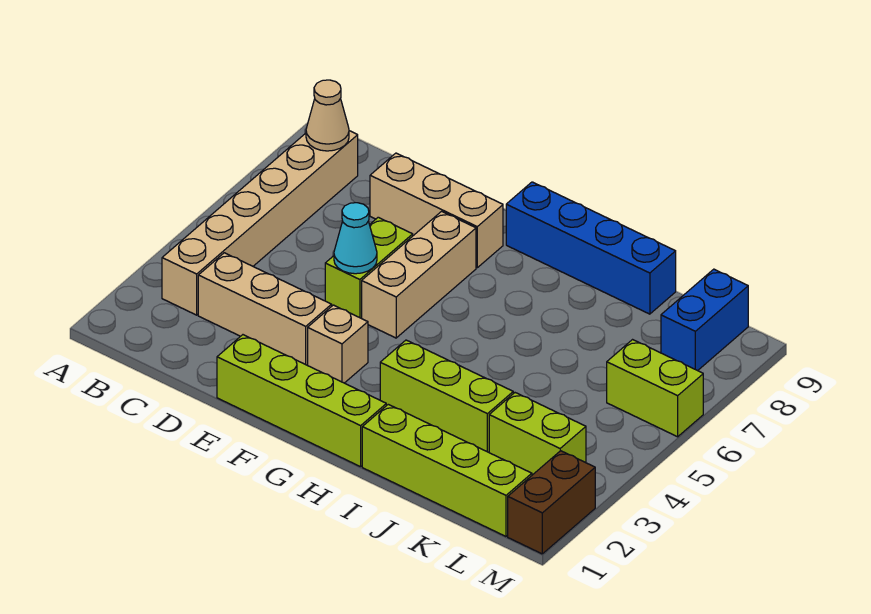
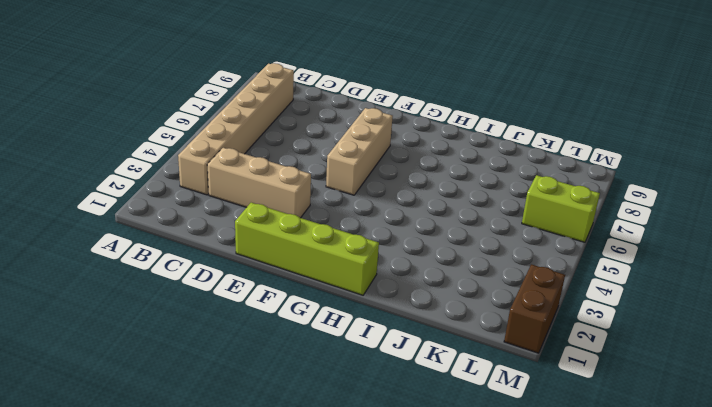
none -> tan brick D8:F8 level 1
none -> lime brick E5:E6 level 1
none -> tan brick F3 level 1

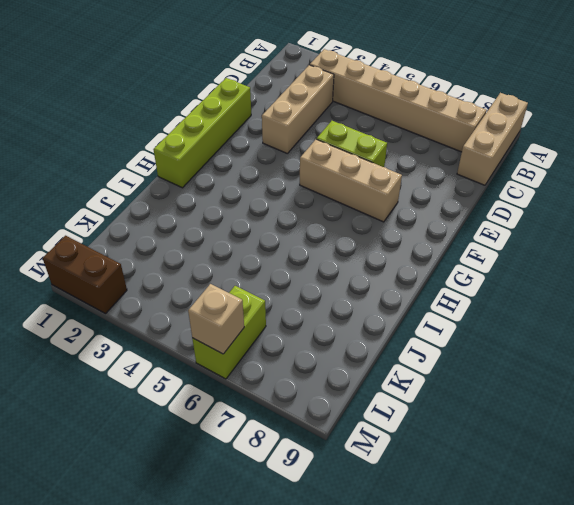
tan brick A9:C9 level 1 -> tan brick D8:F8 level 1
tan brick M6 level 2 -> tan brick F3 level 1
none -> blue brick G9:J9 level 1
none -> lime brick H3:J3 level 1
none -> lime brick I1:L1 level 1

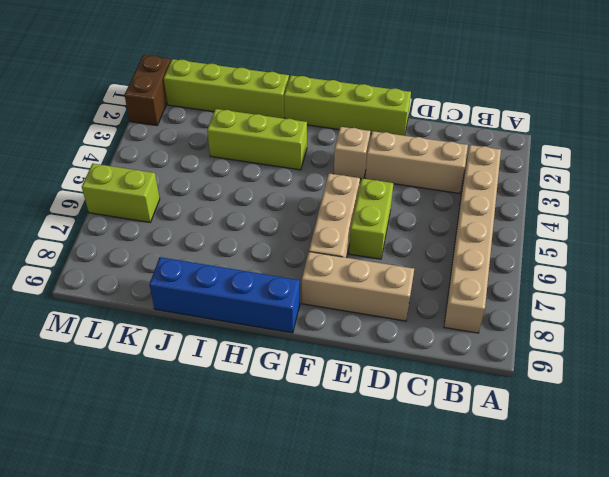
none -> lime brick K3:L3 level 1
none -> blue brick L8:L9 level 1
none -> tan cone B8 level 2

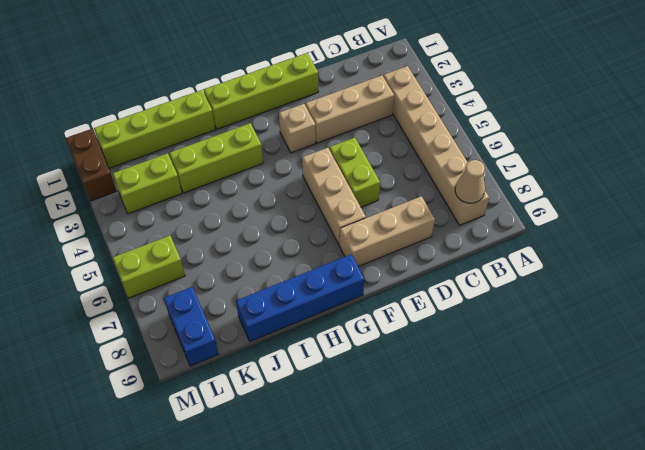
none -> cyan cone E5 level 2

